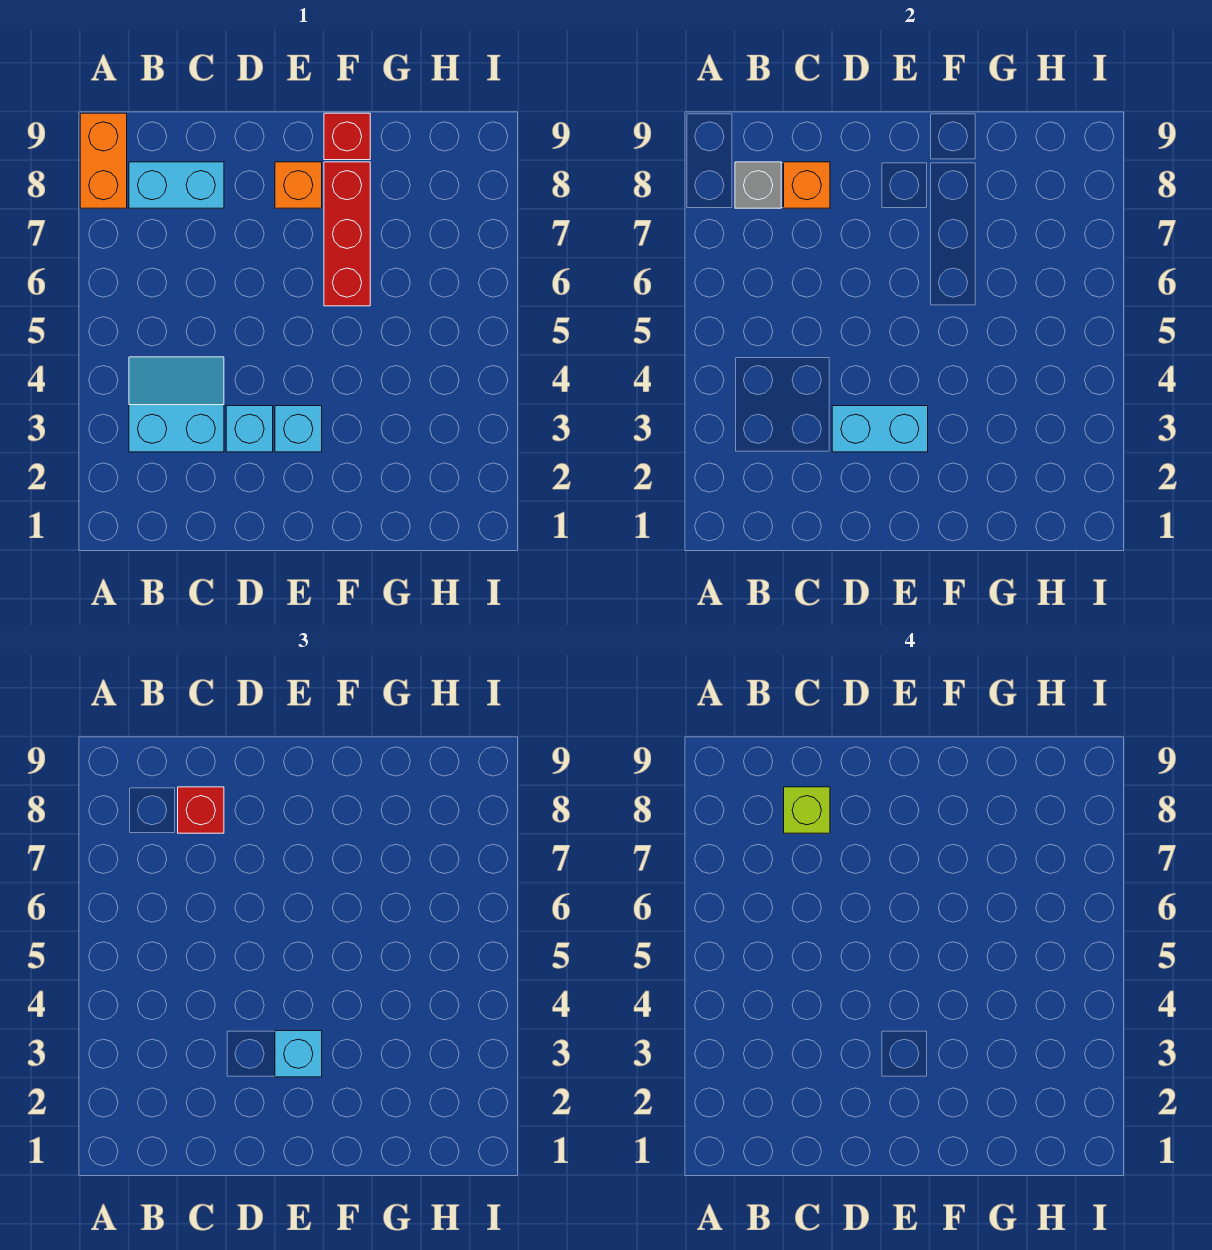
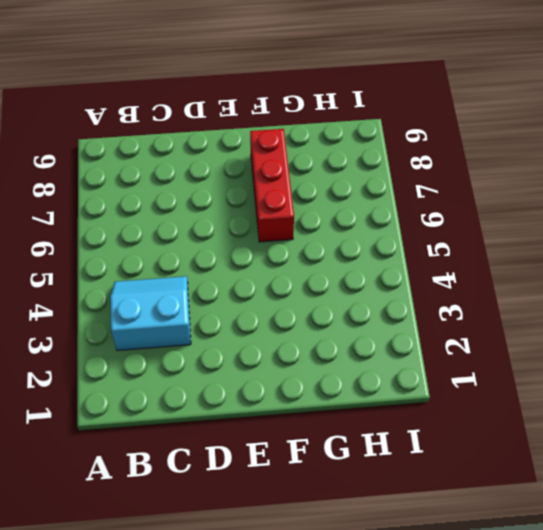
none -> orange brick A8:A9 level 1
none -> cyan brick B8:C8 level 1
none -> cyan brick D3 level 1

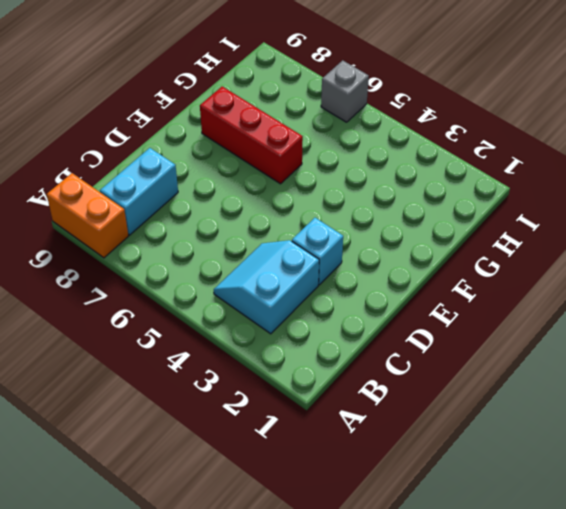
grey brick I6 level 1 -> grey brick B8 level 2
none -> cyan brick E3 level 1
none -> orange brick E8 level 1
none -> red brick F9 level 1

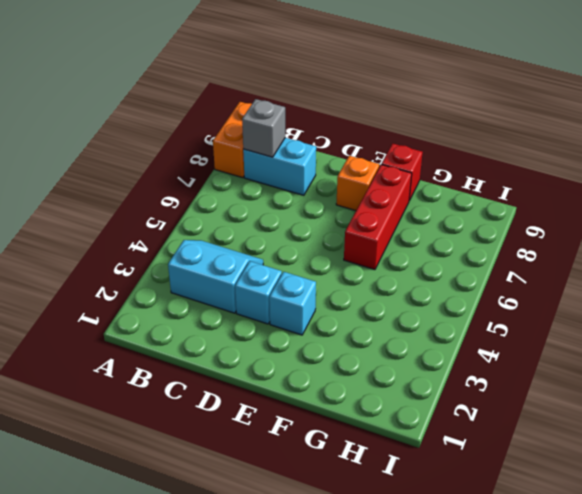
none -> orange brick C8 level 2
none -> cyan brick D3:E3 level 2
none -> red brick C8 level 3

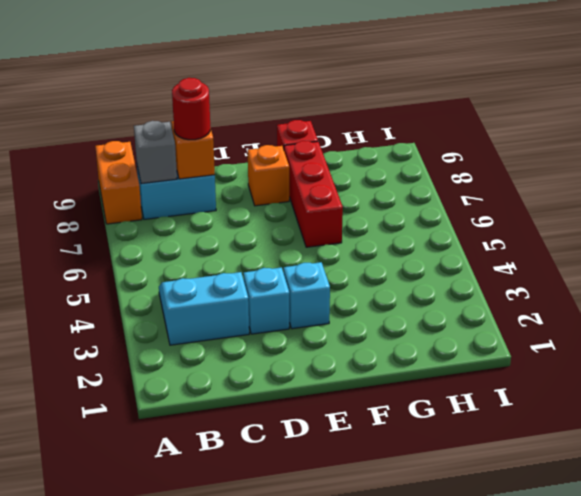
red round brick C8 level 3 -> red brick C8 level 3
none -> cyan brick D3:E3 level 2
none -> cyan brick E3 level 3
none -> lime brick C8 level 4

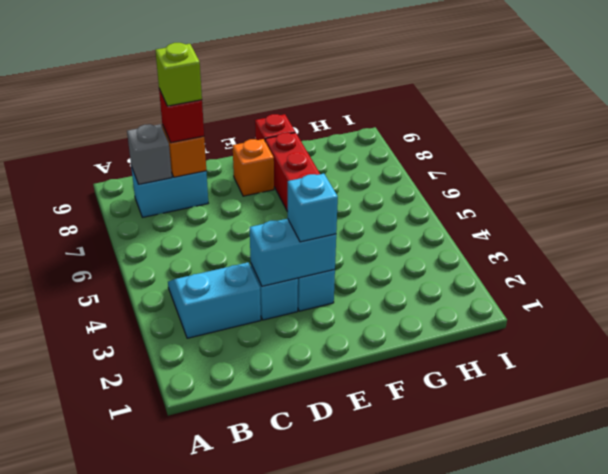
none -> orange brick A8:A9 level 1

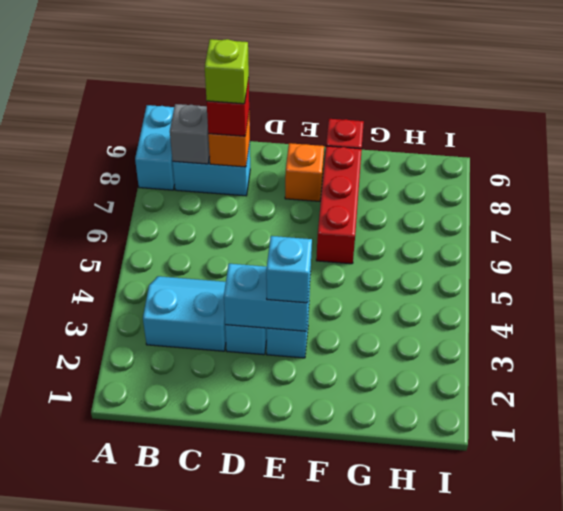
cyan brick A8:A9 level 1 -> orange brick A8:A9 level 1

